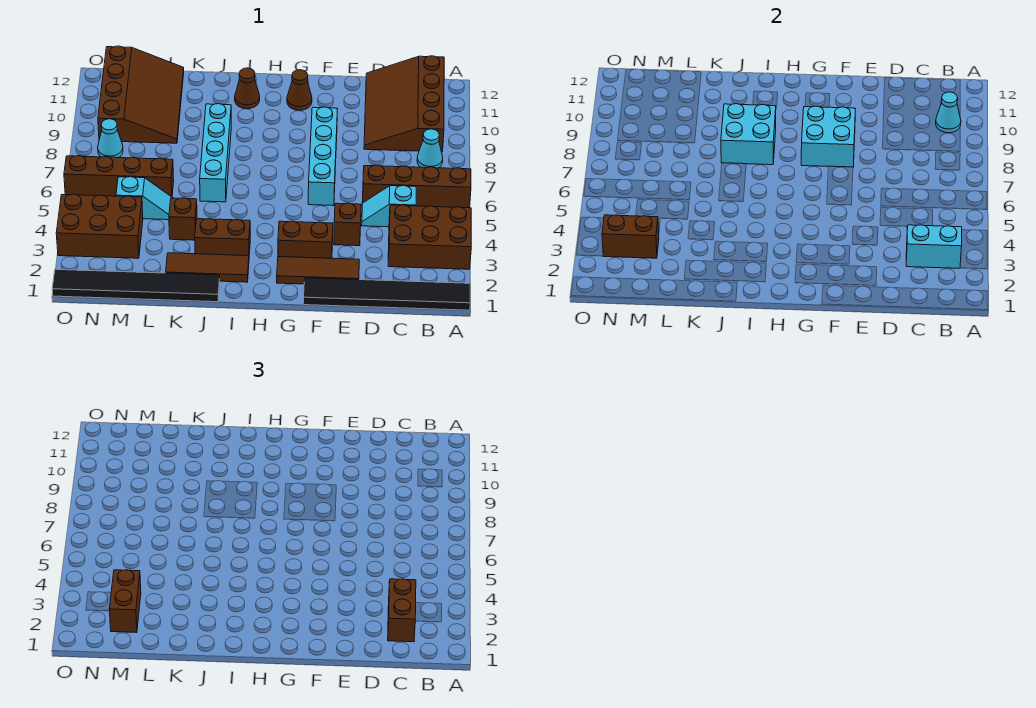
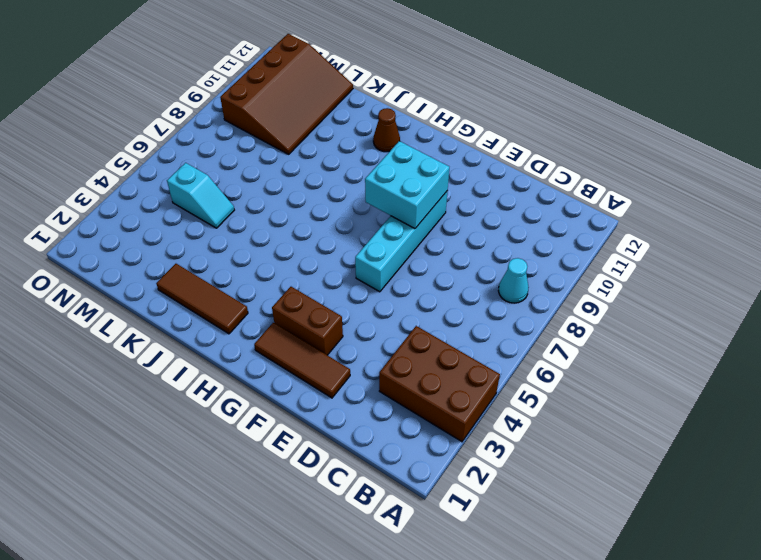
none -> black tile A1:F1 level 1
none -> brown brick A6:D6 level 1
none -> brown slope B9:D12 level 1 top B

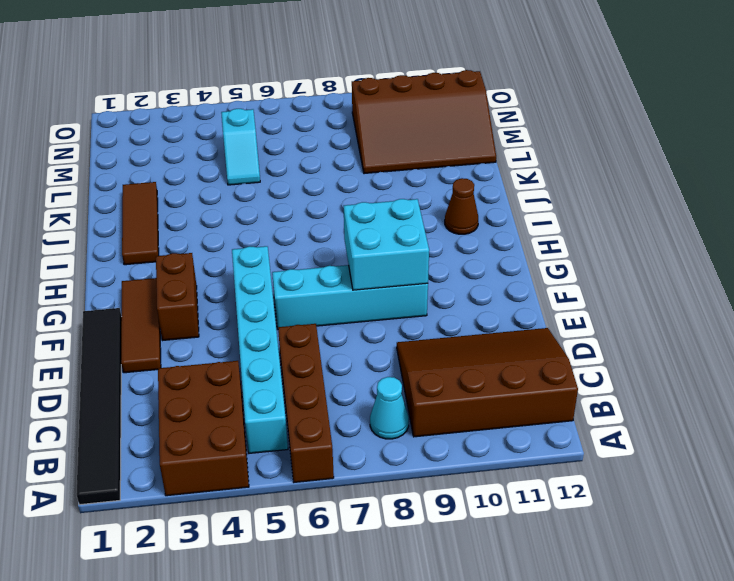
cyan brick B5:G5 level 1 -> cyan slope C5:D5 level 1 top C
none -> brown brick E4 level 1
none -> brown cone G11 level 1
none -> brown brick I3:J3 level 1

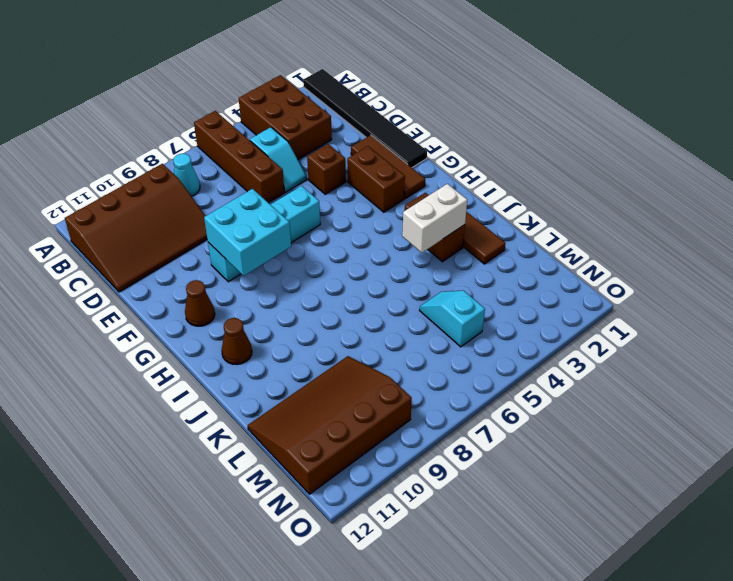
white brick J3:J4 level 2 -> none
none -> black tile J1:O1 level 1
none -> cyan brick J6:J9 level 1
none -> brown brick K4 level 1

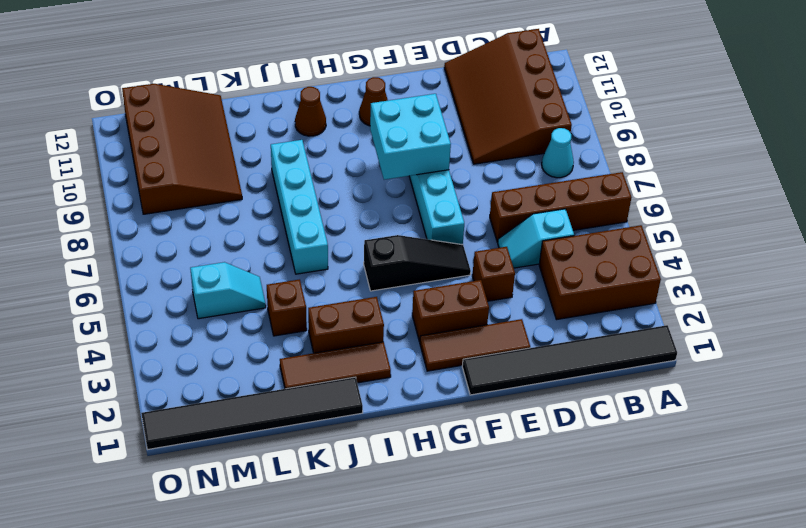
black slope F5:H5 level 1 top H -> none
none -> brown brick L6:O6 level 1
none -> brown brick M3:O4 level 1
none -> cyan cone N8 level 1

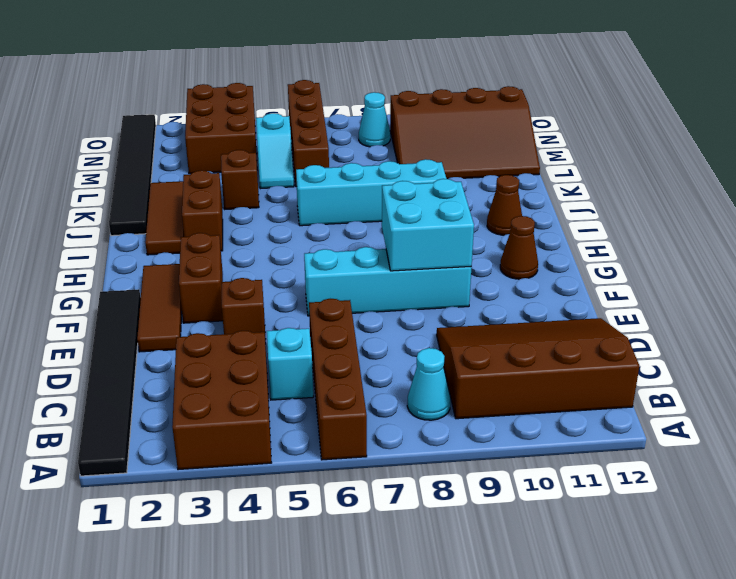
none -> cyan brick B3:C3 level 2
none -> cyan cone B10 level 2
none -> cyan brick I8:J9 level 2

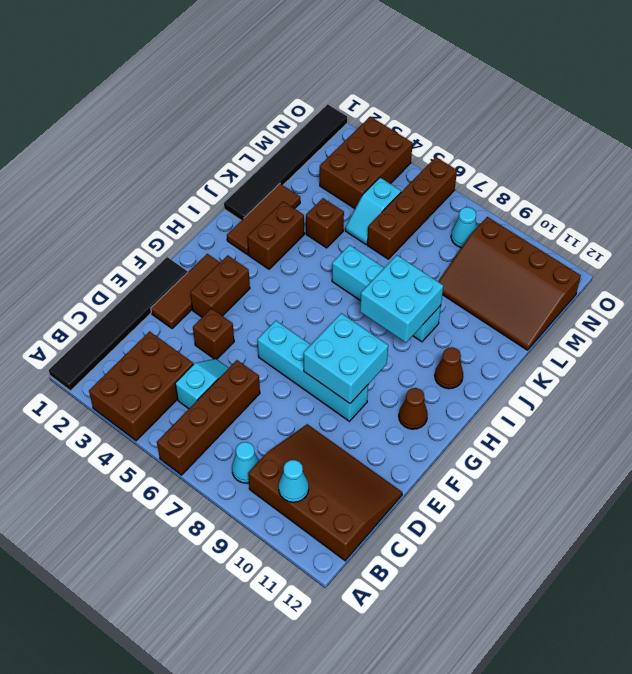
none -> cyan brick B3:C3 level 2
none -> brown brick M3:N3 level 2
none -> brown brick C2:C3 level 3

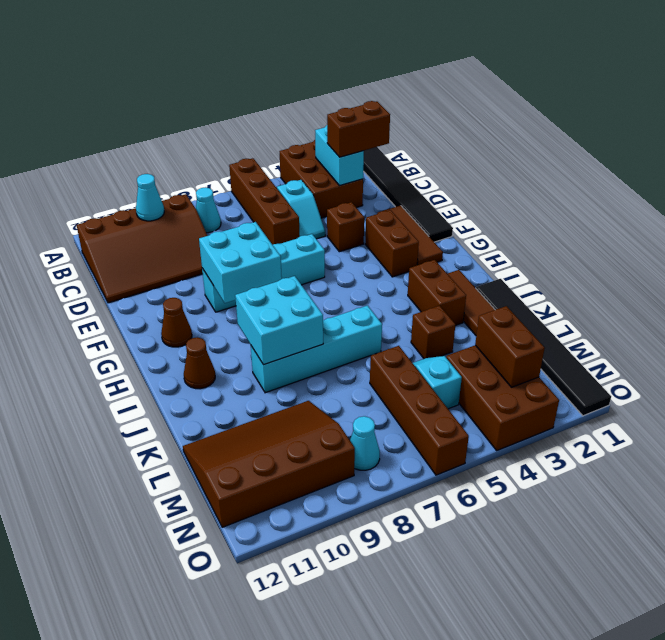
none -> brown brick M2:M3 level 3

